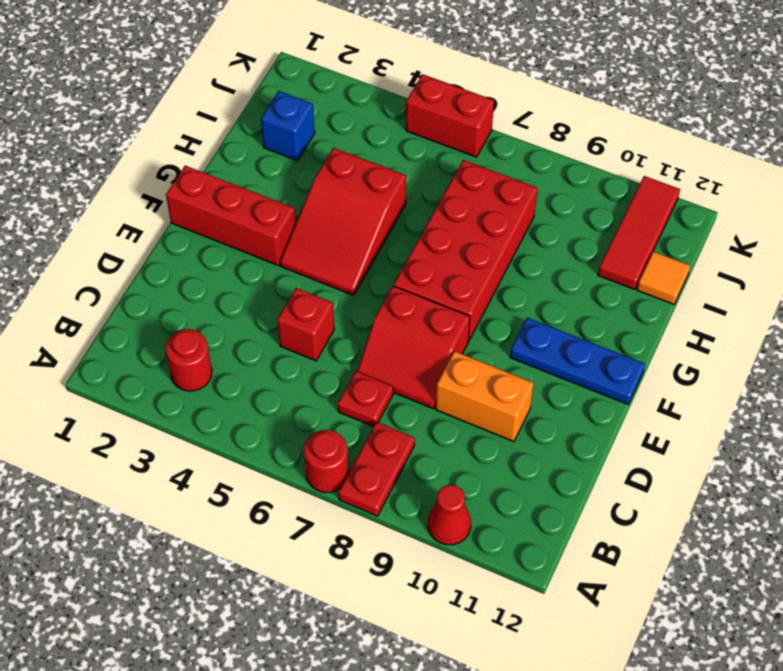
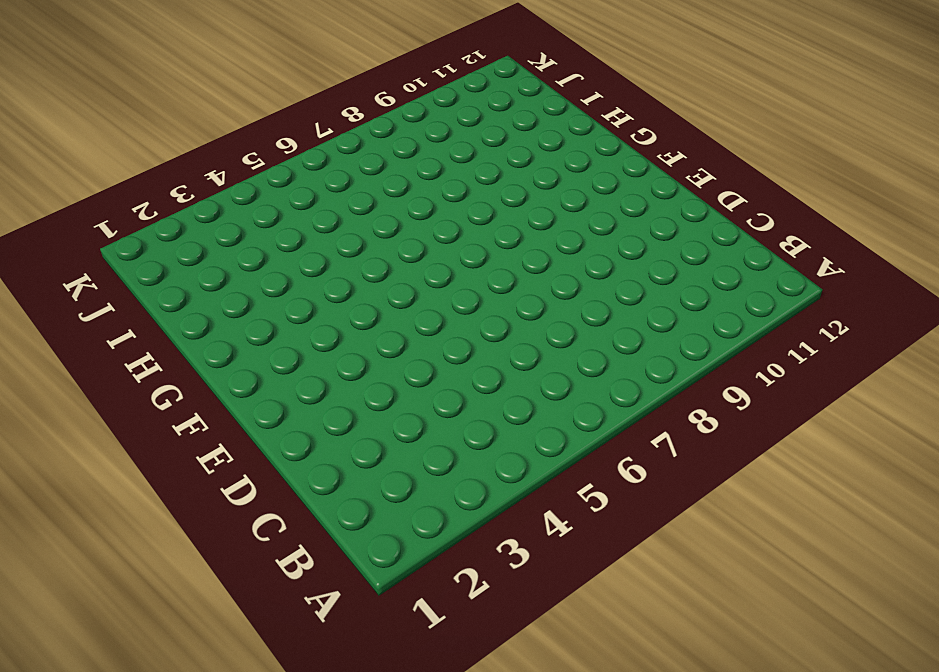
none -> red round brick A7 level 1
none -> red plate A8:B8 level 1
none -> red cone A10 level 1

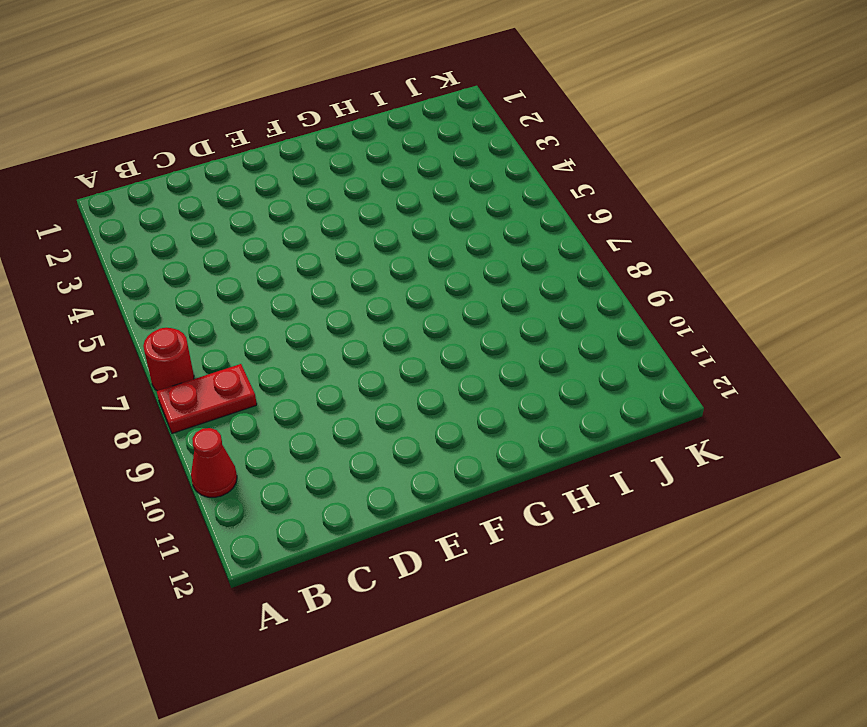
none -> red round brick B3 level 1
none -> red plate C7 level 1
none -> red brick D5 level 1

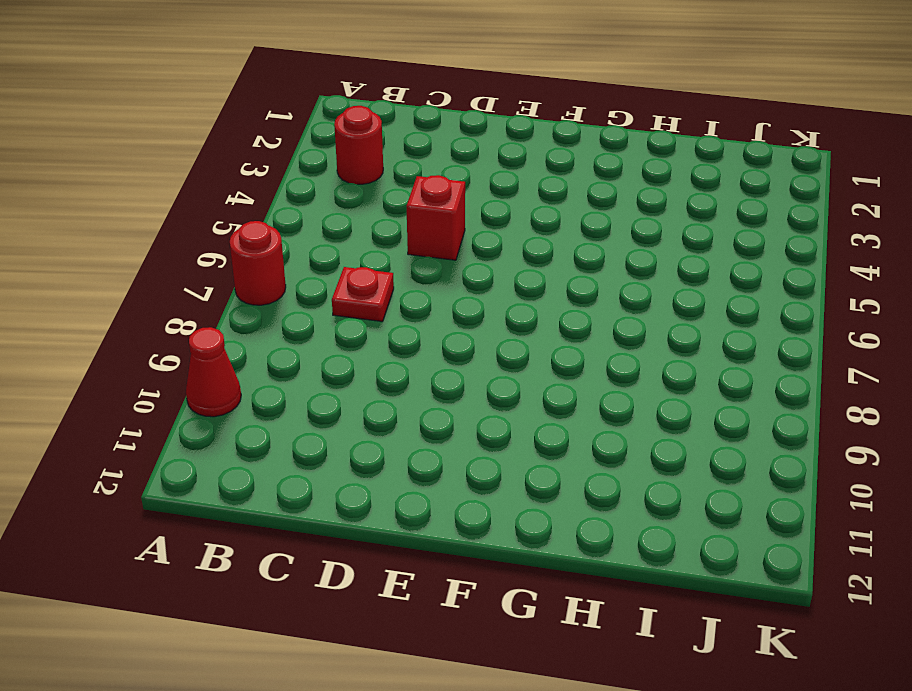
none -> red plate A8:B8 level 1
none -> red slope D7:E8 level 1 top E
none -> orange brick D9:D10 level 1

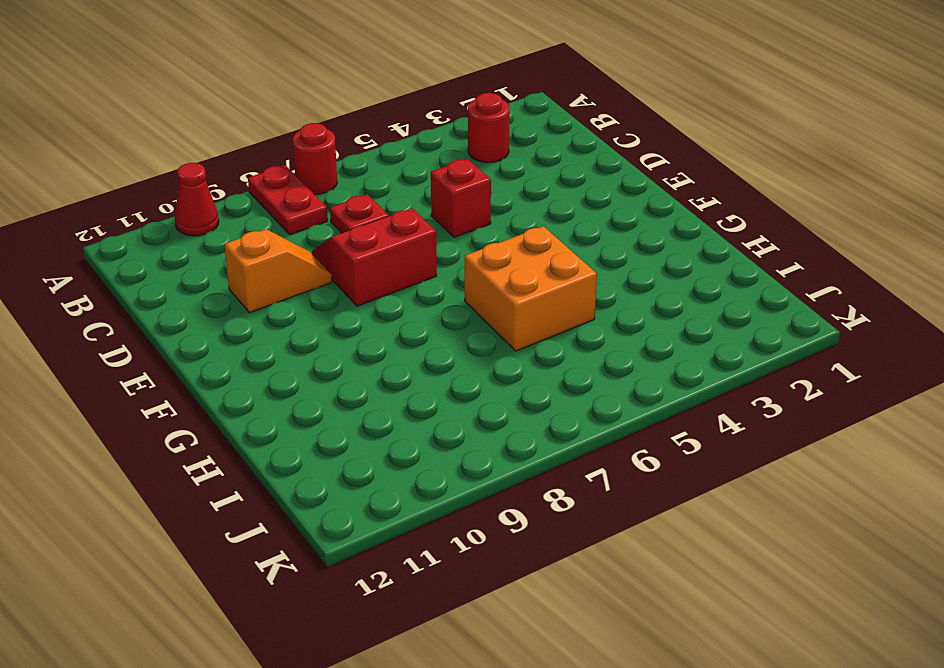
orange slope D9:D10 level 1 top 10 -> orange brick D9:D10 level 1
orange brick G5:H6 level 1 -> red slope F4:H5 level 1 top H
none -> red brick F1:F3 level 1
none -> red brick F7:I8 level 1
none -> blue plate F10:F12 level 1

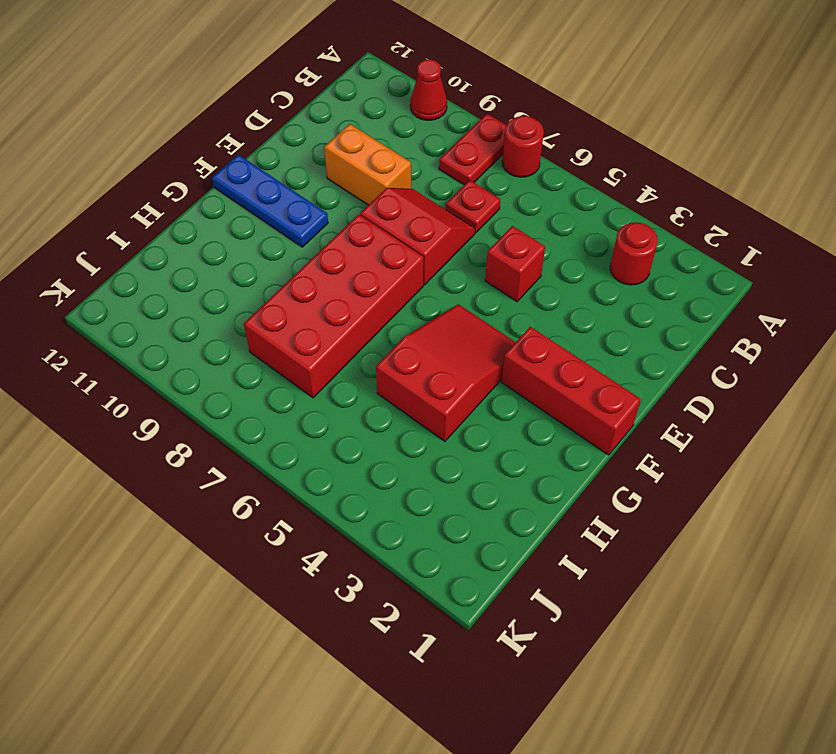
none -> blue brick I2 level 1
none -> red tile I11:K11 level 1
none -> orange tile I12 level 1

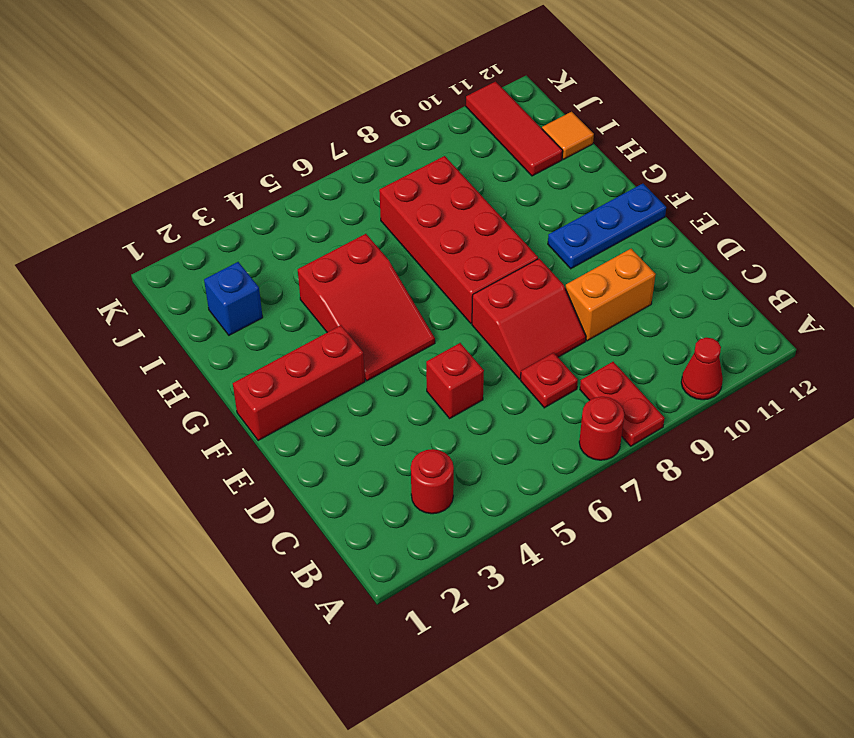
none -> red brick K5:K6 level 1

